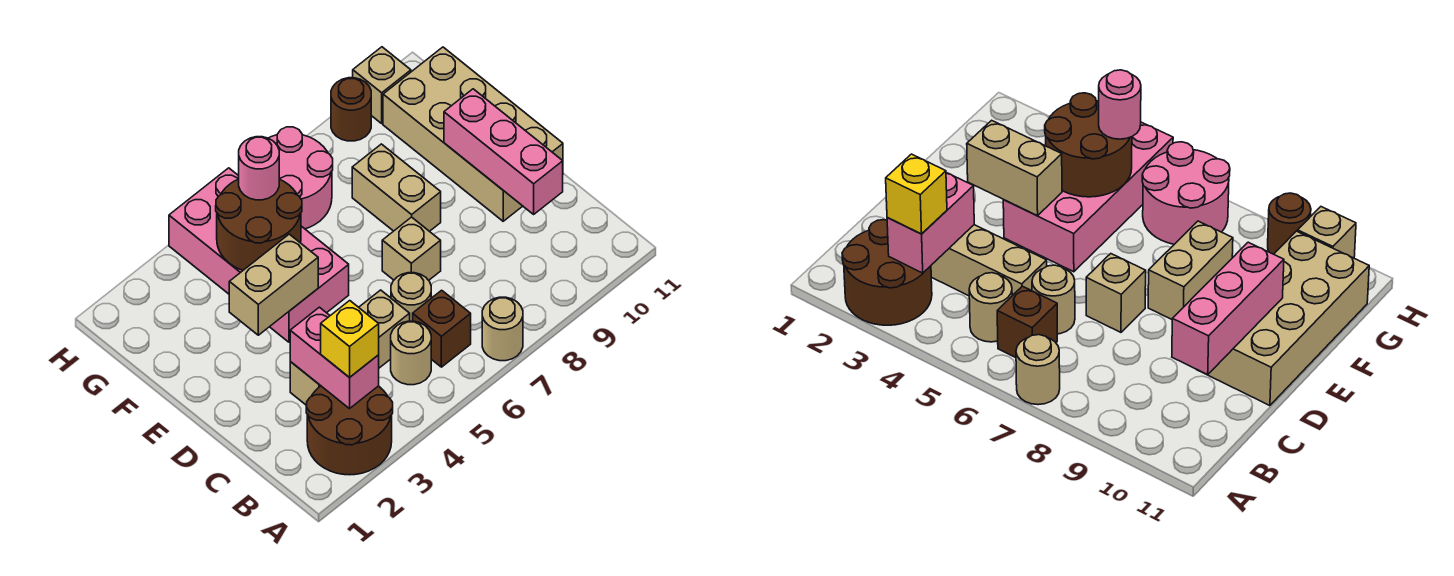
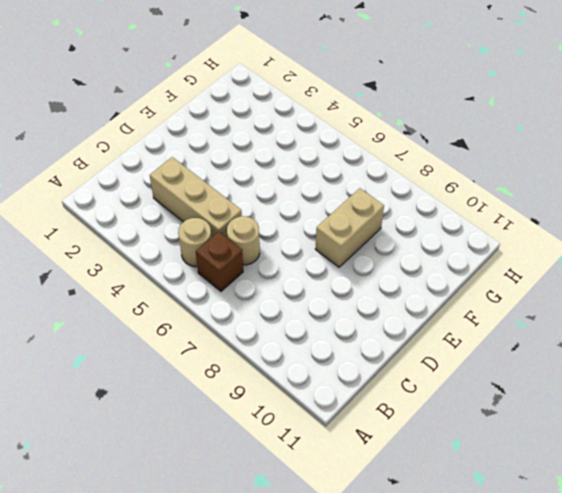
none -> brown round brick A2:B3 level 1
none -> tan round brick A7 level 1
none -> tan brick D7 level 1

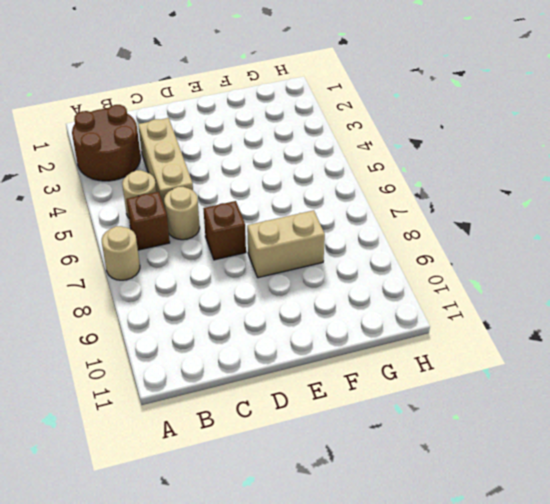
brown brick D7 level 1 -> tan brick D7 level 1
none -> tan brick D10:G11 level 1
none -> pink brick E4:H5 level 1
none -> pink round brick G6:H7 level 1

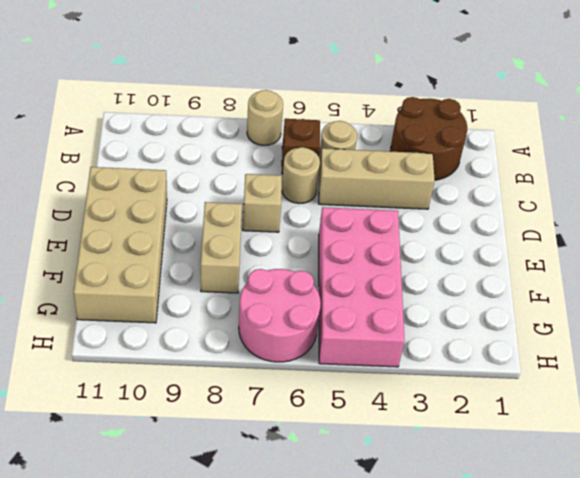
none -> brown round brick H9 level 1
none -> tan brick H10 level 1
none -> pink brick B3:C3 level 2

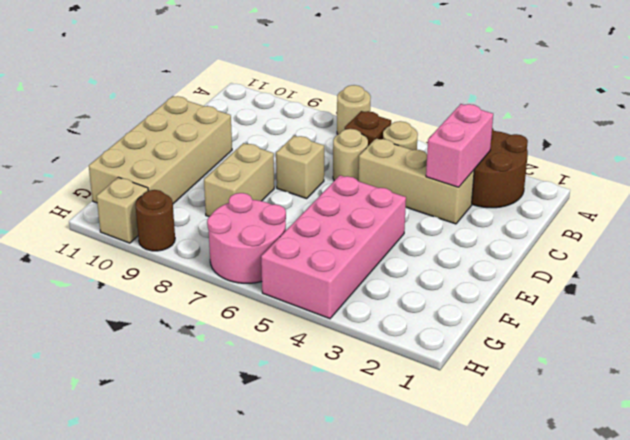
none -> pink brick C10:E10 level 2
none -> tan brick E3:E4 level 2
none -> brown round brick F4:G5 level 2

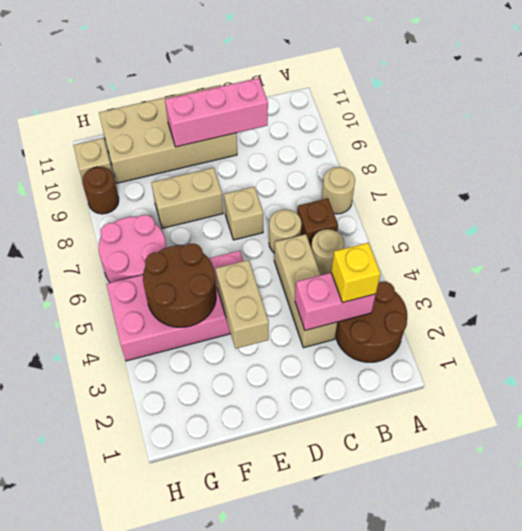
none -> pink round brick G5 level 3

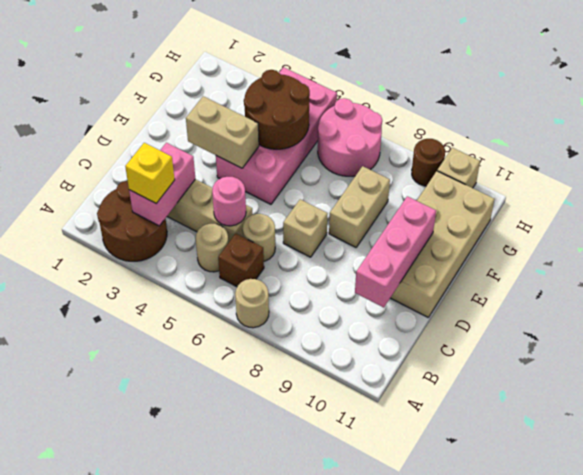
pink round brick C5 level 2 -> pink round brick G5 level 3

